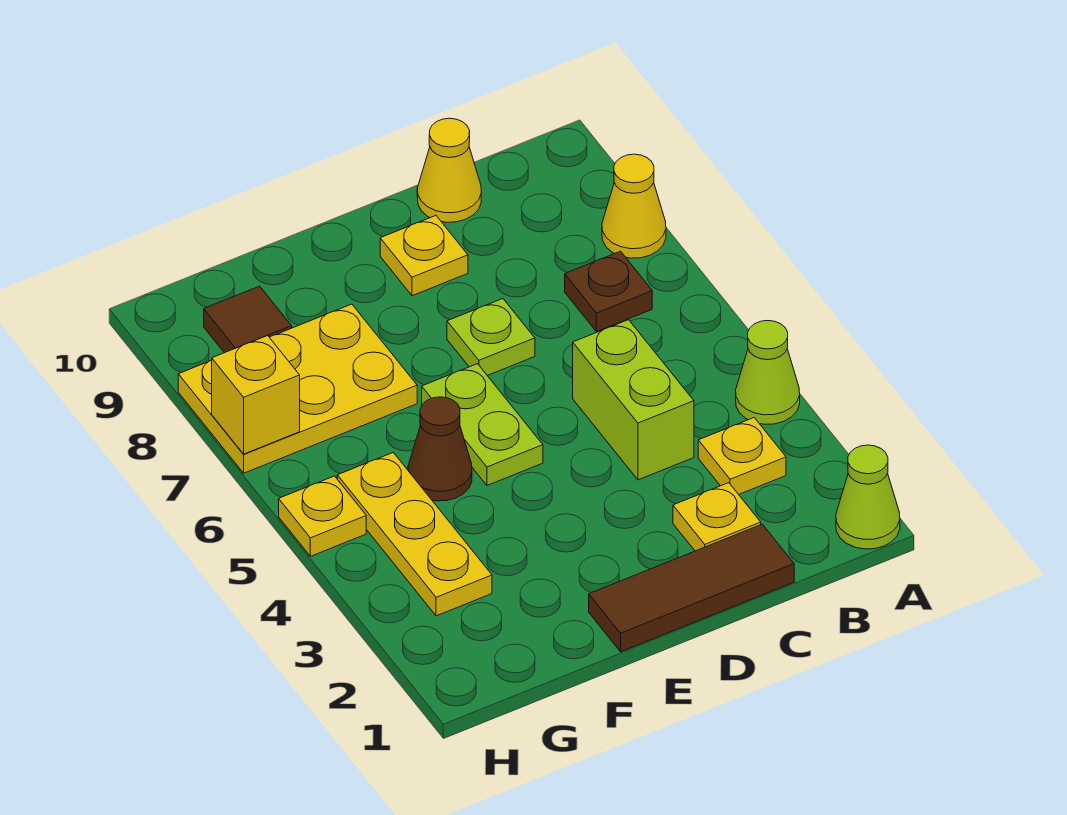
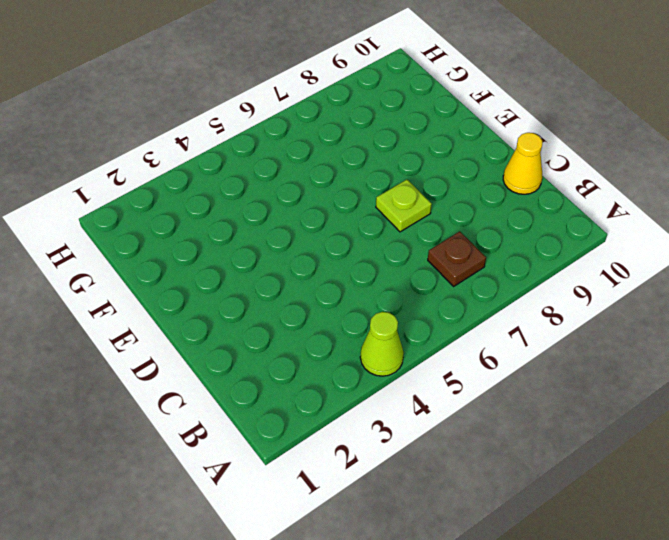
none -> lime cone A1 level 1
none -> yellow cone A8 level 1
none -> yellow plate B3 level 1

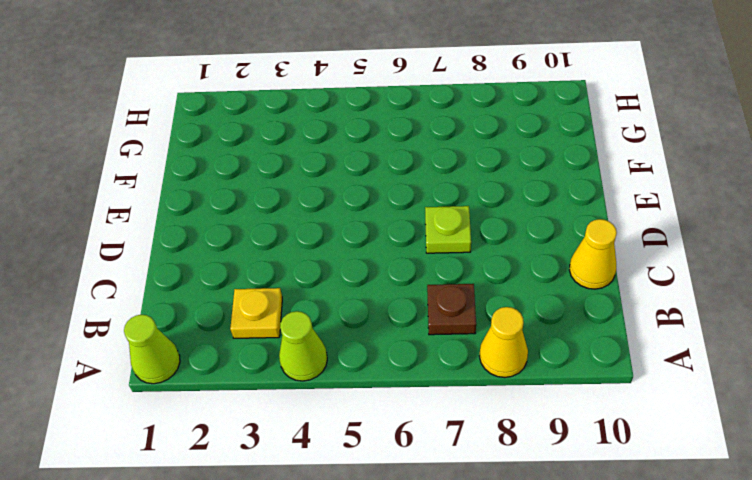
none -> brown tile C1:E1 level 1
none -> yellow plate C2 level 1
none -> lime brick C4:C5 level 1

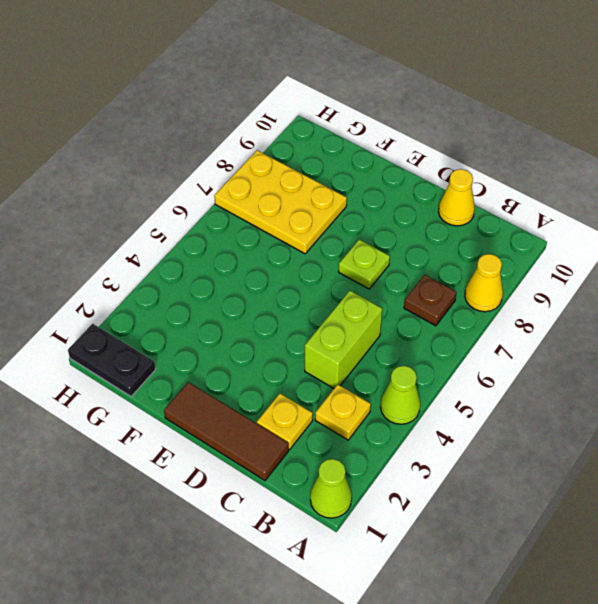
black plate G1:H1 level 1 -> none
none -> yellow plate D9 level 1
none -> lime plate E5:E6 level 1
none -> brown cone F5 level 1

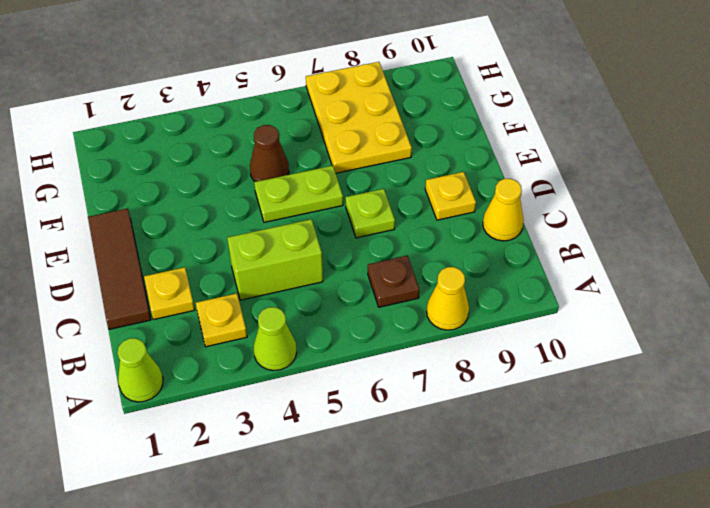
none -> yellow plate G3:G5 level 1
none -> brown tile G9 level 1
none -> yellow plate H5 level 1

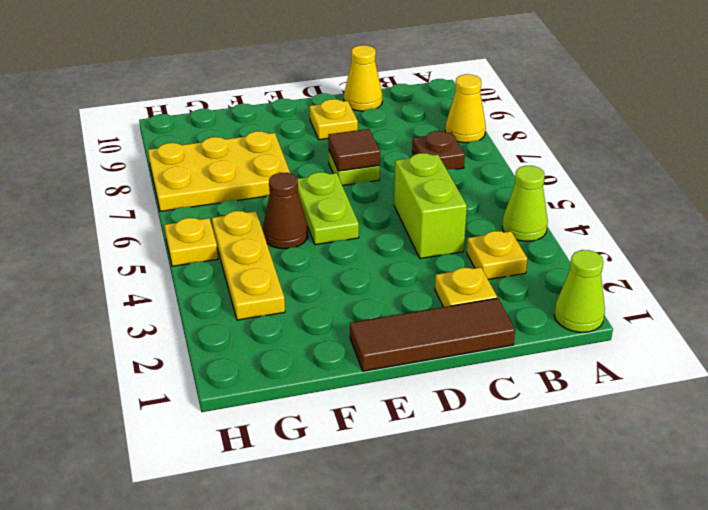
brown tile D7 level 2 -> brown tile G9 level 1
none -> yellow brick H7 level 2

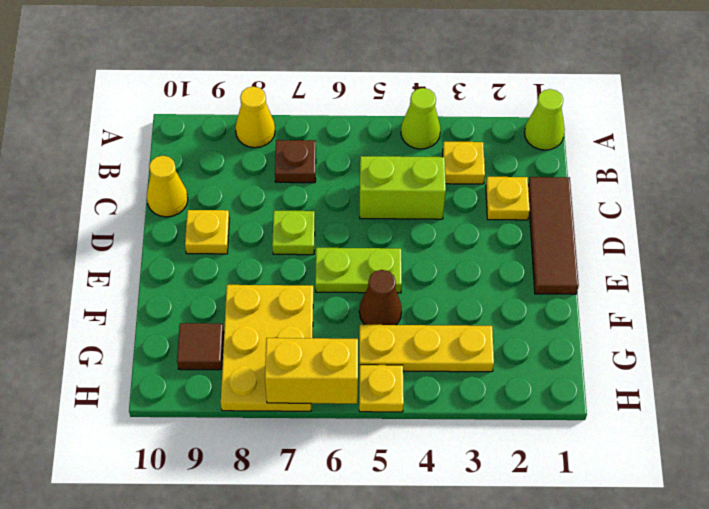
yellow brick H6:H7 level 2 -> yellow brick H7 level 2

